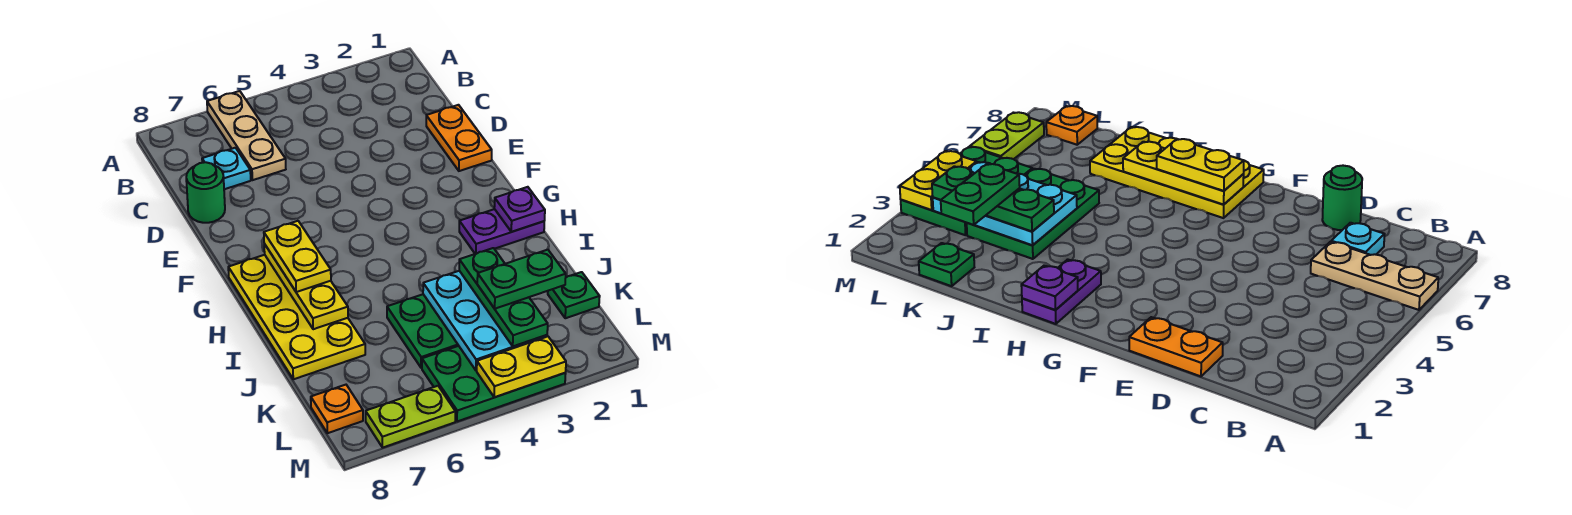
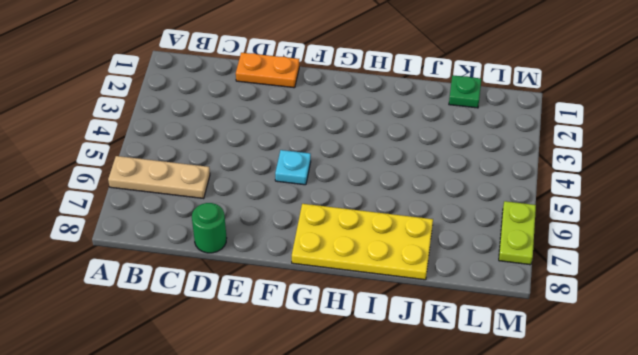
cyan plate F5 level 1 -> cyan plate C7 level 1
none -> purple plate H1:H2 level 1
none -> green plate J3:K5 level 1
none -> green plate L3:M5 level 1

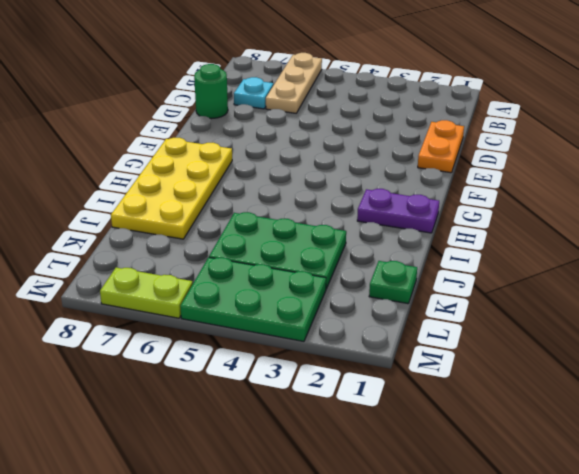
none -> orange plate L8 level 1
none -> yellow plate G7:I7 level 2
none -> purple plate H1 level 2

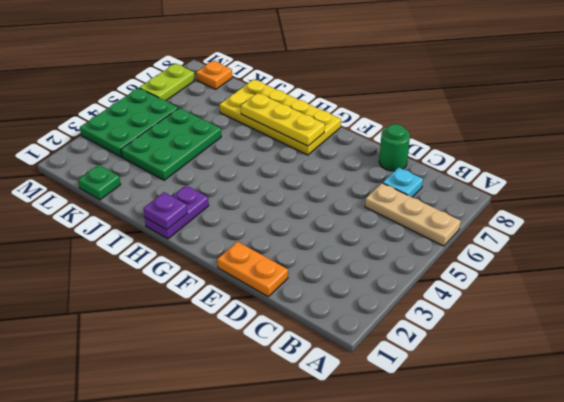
none -> cyan plate J3:L4 level 2
none -> yellow plate M3:M4 level 2
none -> yellow plate G7:H7 level 3

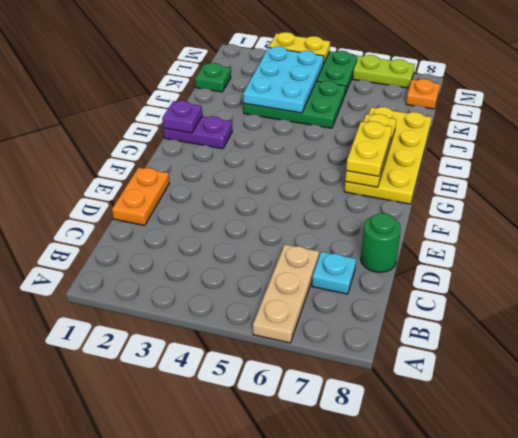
none -> green plate J3:L3 level 3
none -> green plate K2:K3 level 4

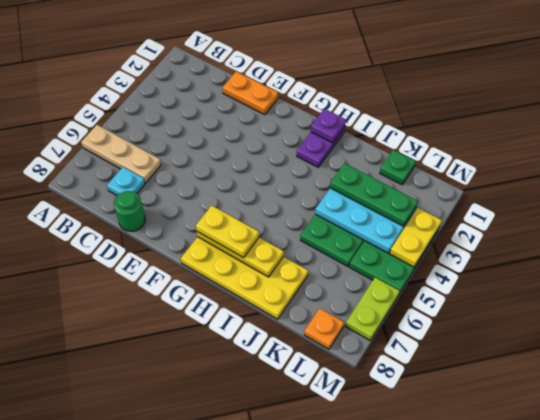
none -> green plate K2:K3 level 4

